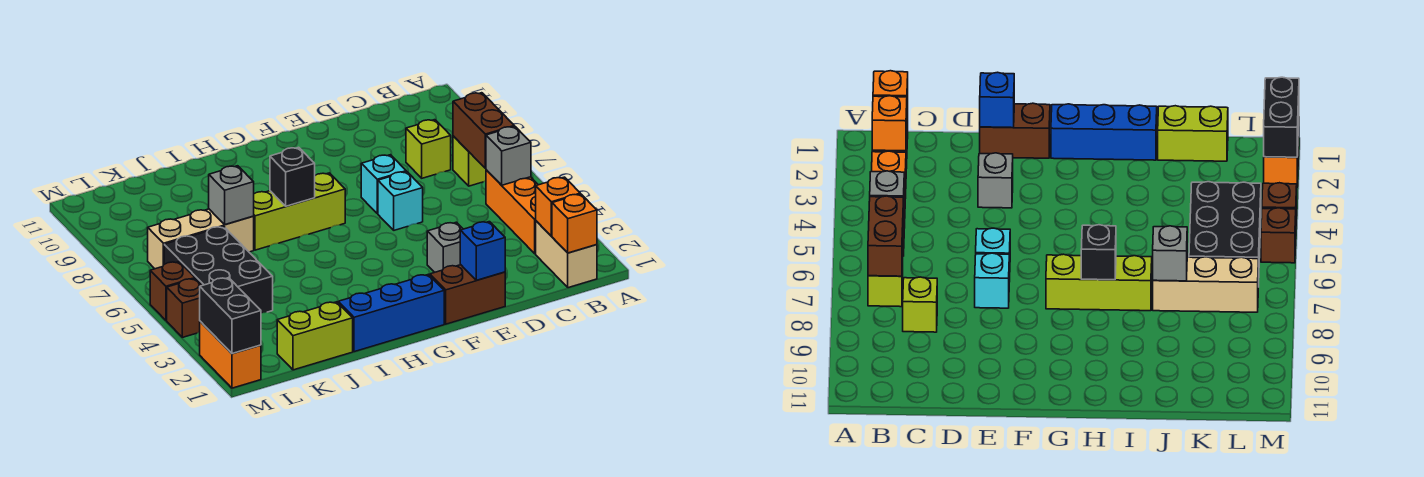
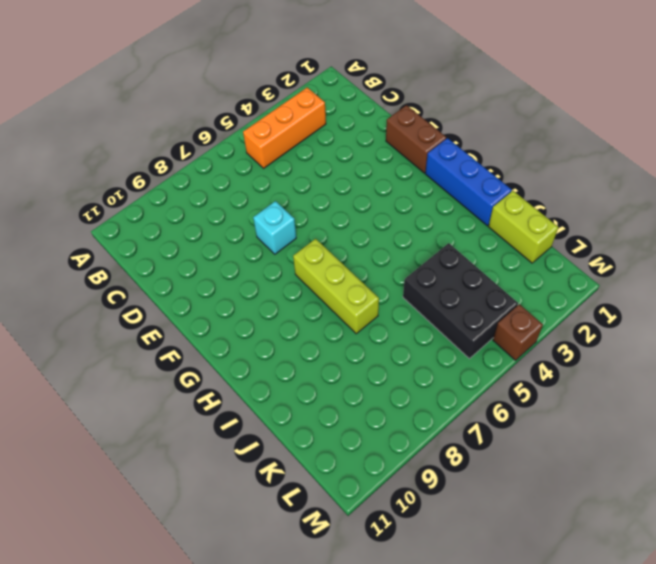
black brick J4:L5 level 1 -> black brick K4:L6 level 1
none -> tan brick B1:B2 level 1
none -> lime brick B7 level 1
none -> lime brick C8 level 1

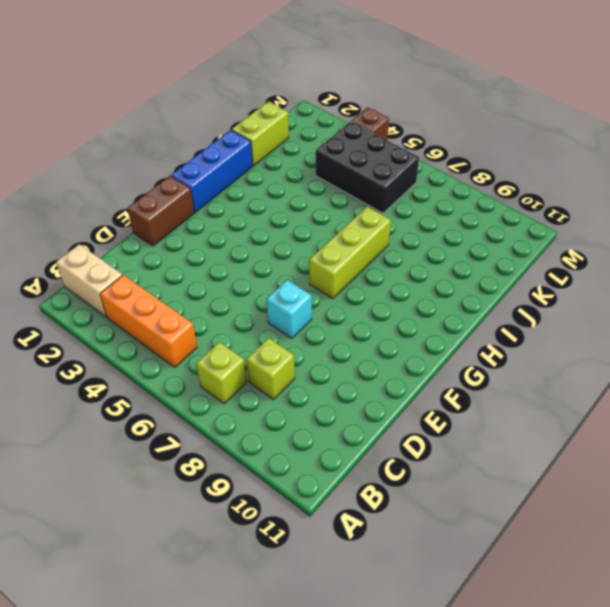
none -> grey brick E3 level 1
none -> cyan brick E6 level 1
none -> tan brick J7:L7 level 1

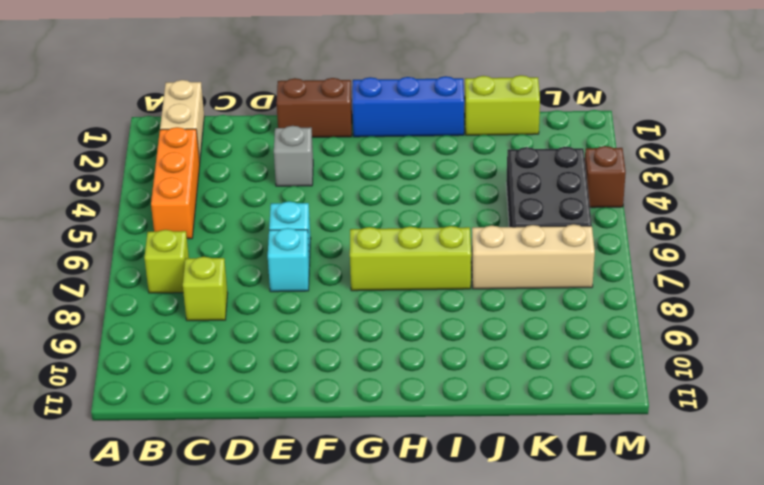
none -> orange brick M1:M2 level 1
none -> brown brick M5 level 1
none -> orange brick B1 level 2

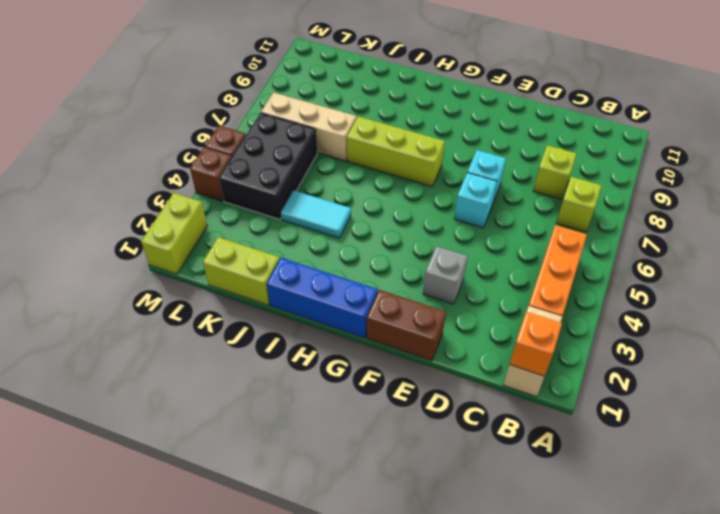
cyan tile I4:J4 level 1 -> none
lime brick M1:M2 level 1 -> orange brick M1:M2 level 1
none -> orange brick B2 level 2
none -> grey brick B5 level 2
none -> brown brick B6:B7 level 2

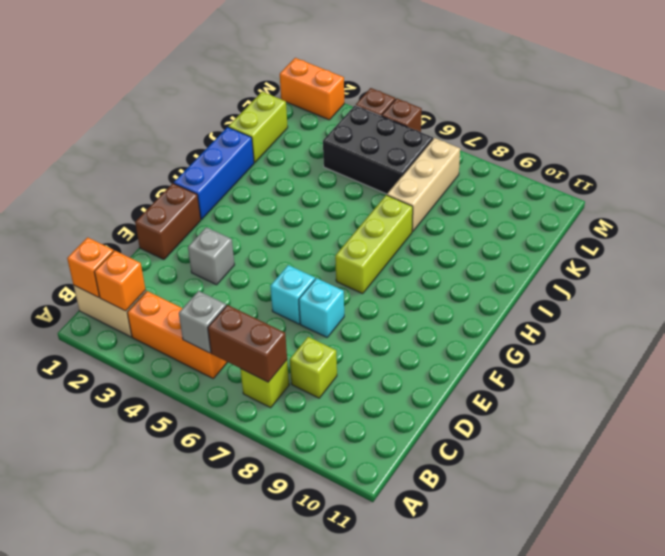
none -> blue brick E1 level 2
none -> black brick H7 level 2
none -> grey brick J7 level 2

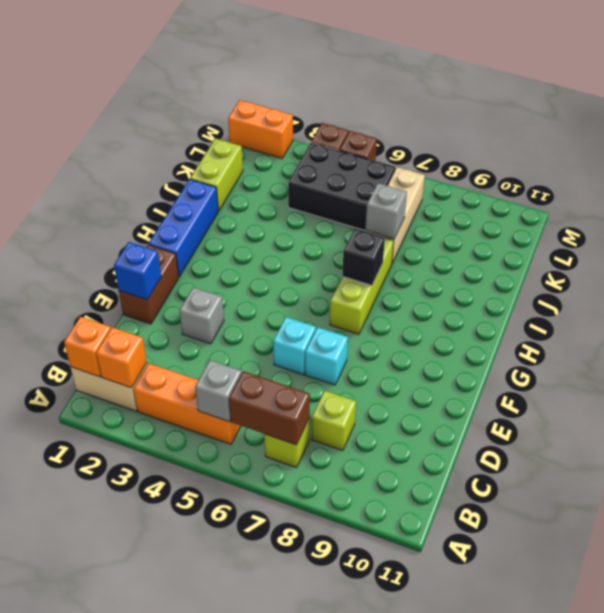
none -> black brick M1:M2 level 2

